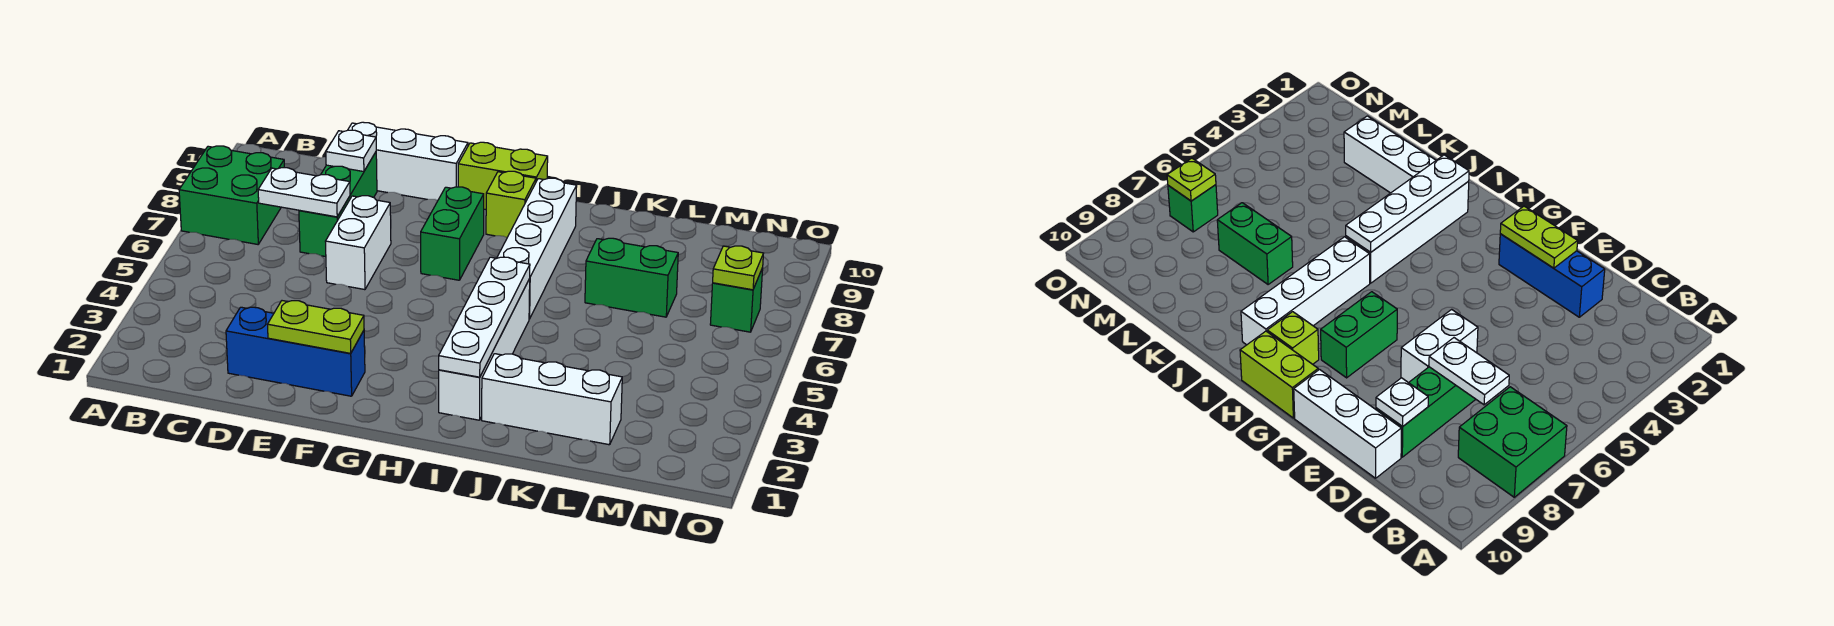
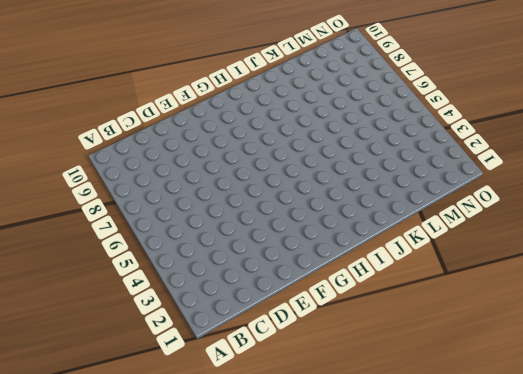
none -> green brick A7:B8 level 1
none -> blue brick D2:F2 level 1
none -> green brick D7:D9 level 1

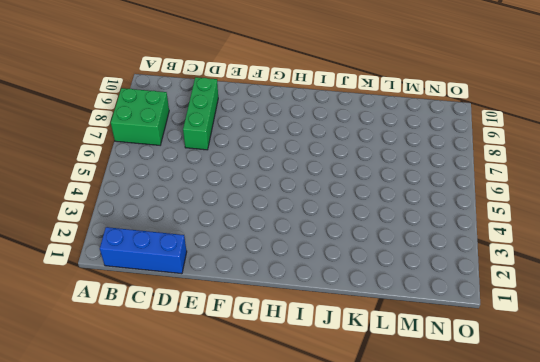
blue brick B1:D1 level 1 -> blue brick D2:F2 level 1
none -> white brick D10:F10 level 1
none -> white brick E6:E7 level 1
none -> green brick G7:G8 level 1

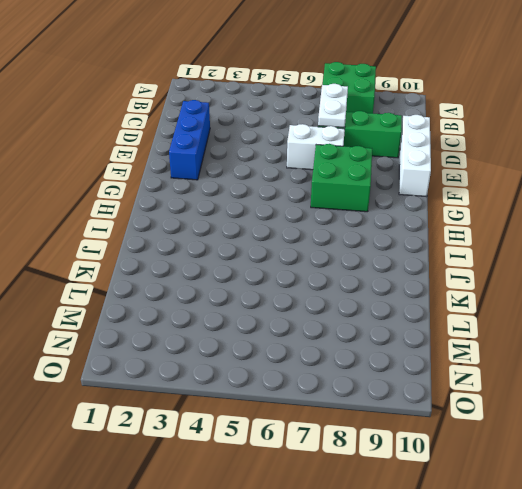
green brick F7:G8 level 1 -> green brick G7:G8 level 1
none -> lime brick G10:H10 level 1
none -> lime brick H9 level 1
none -> white brick I2:I5 level 1

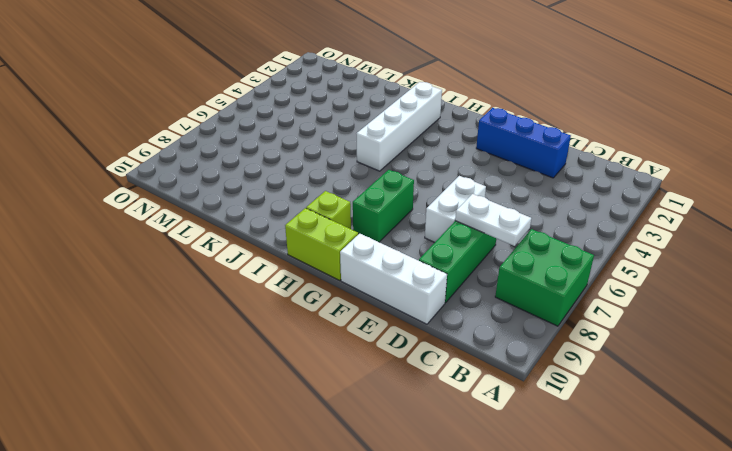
none -> white brick I6:I9 level 1
none -> white brick J2:L2 level 1
none -> green brick K7:L7 level 1

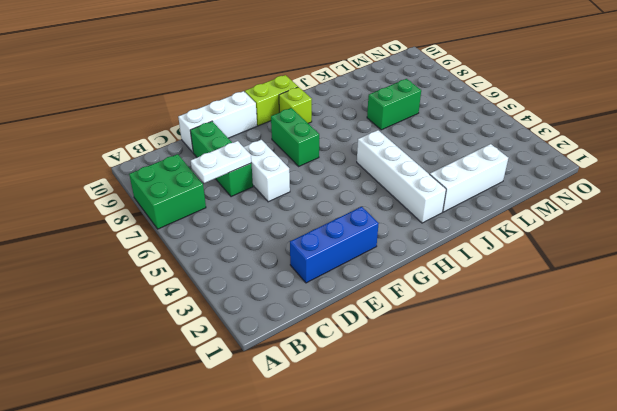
none -> white brick I6:I9 level 1
none -> green brick N7 level 1
none -> white plate D9 level 2

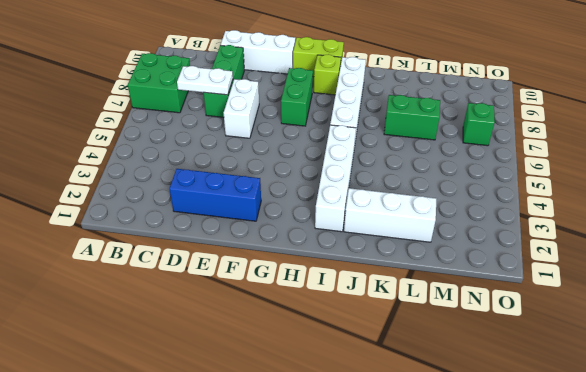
none -> white plate D9 level 2
none -> lime plate E2:F2 level 2
none -> white plate I2:I5 level 2

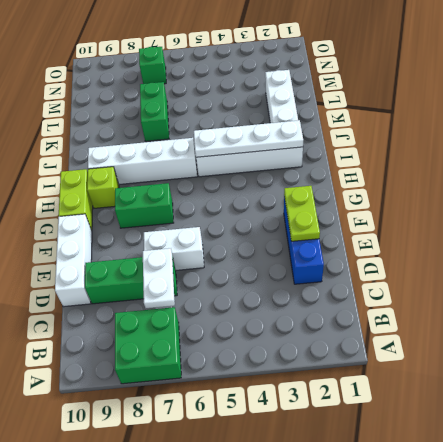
none -> white plate D9 level 2
none -> lime plate N7 level 2

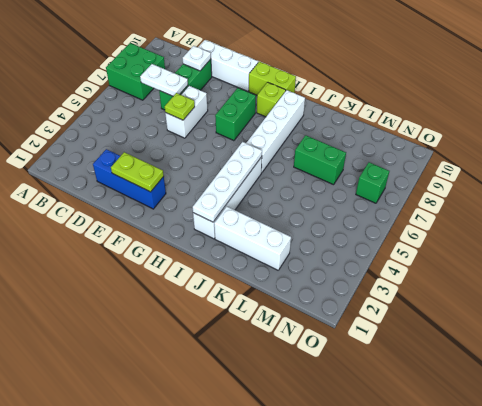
lime plate E6 level 2 -> lime plate N7 level 2

